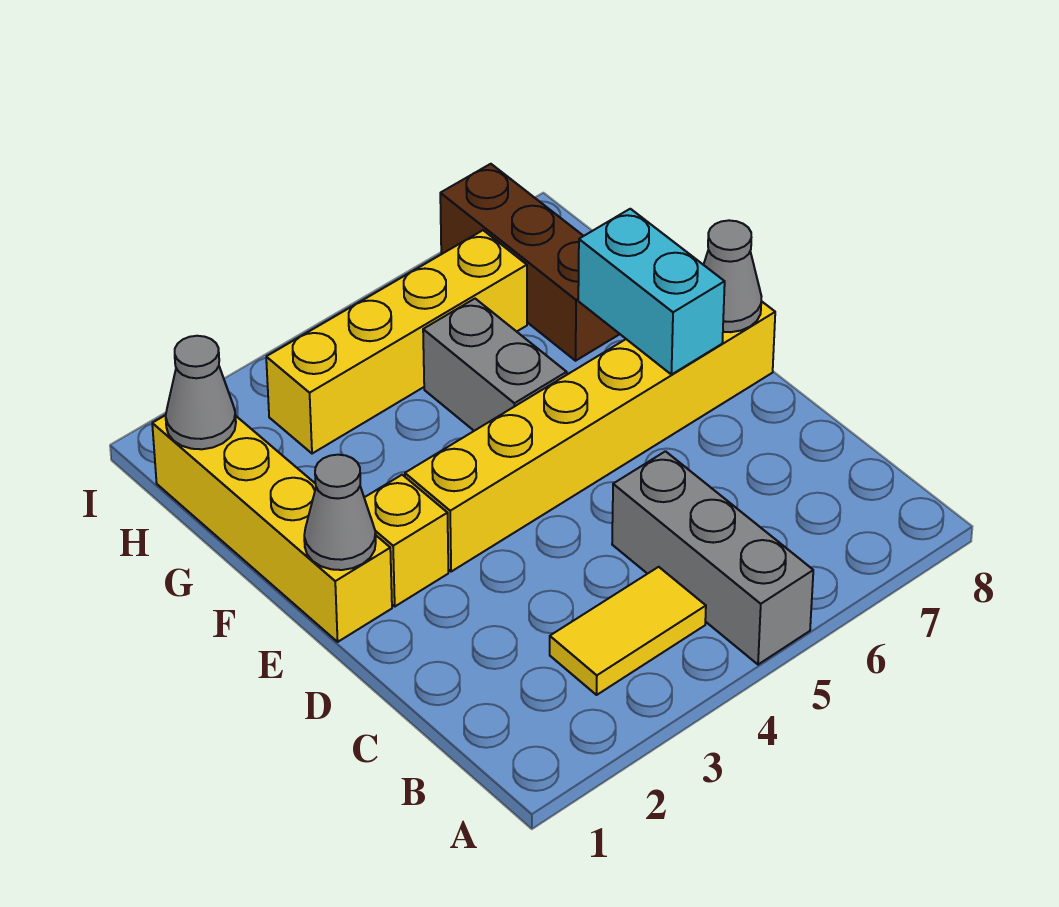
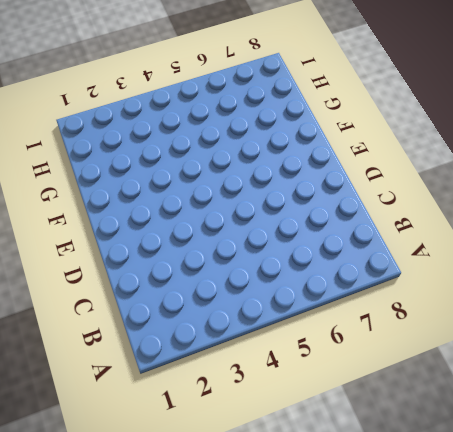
none -> grey brick A5:C5 level 1
none -> yellow tile B3:B4 level 1
none -> yellow brick E1:H1 level 1

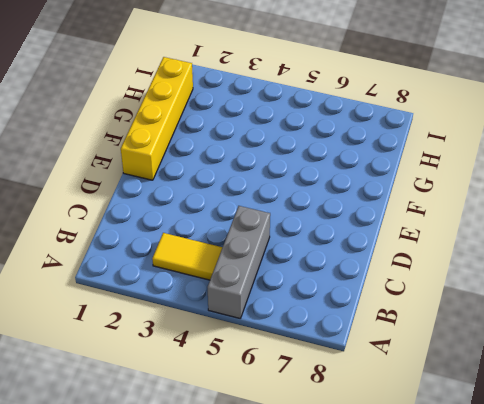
none -> yellow brick E2 level 1
none -> yellow brick E3:E8 level 1
none -> grey brick F5:G5 level 1

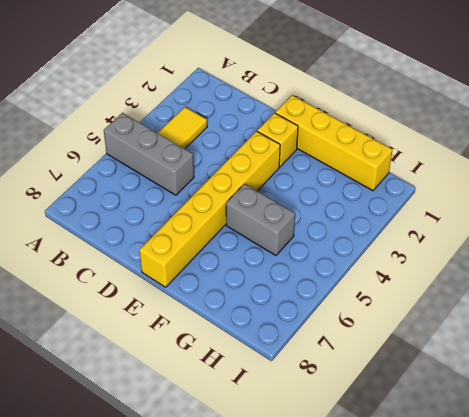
none -> brown brick G7:I7 level 1
none -> yellow brick H3:H6 level 1
none -> grey cone E1 level 2

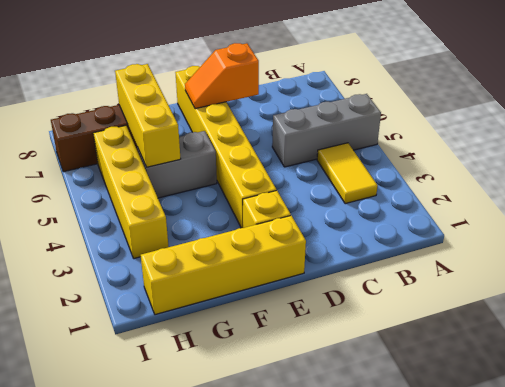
orange slope D7:E7 level 2 top D -> cyan brick E7:F7 level 2
yellow brick G5:G7 level 2 -> none
none -> grey cone E1 level 2
none -> grey cone E8 level 2
none -> grey cone H1 level 2

